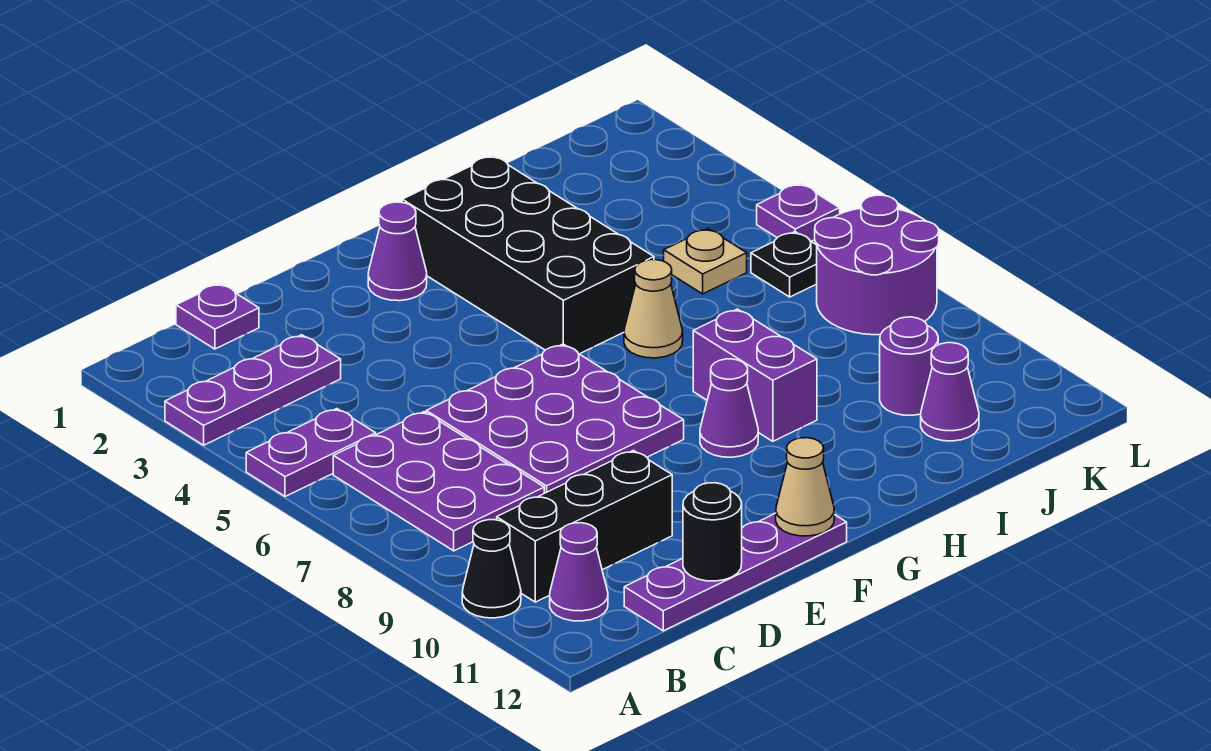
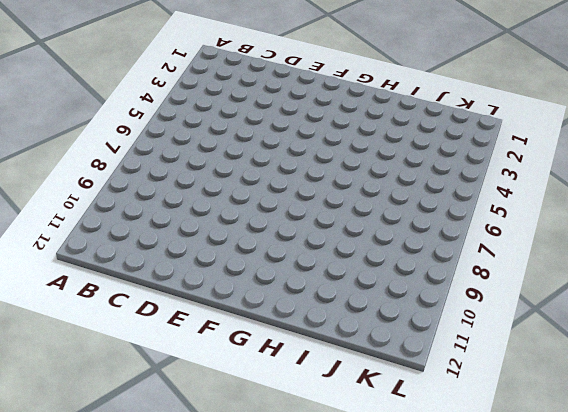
none -> purple plate A3:C3 level 1
none -> purple plate A5:B5 level 1
none -> black cone A10 level 1

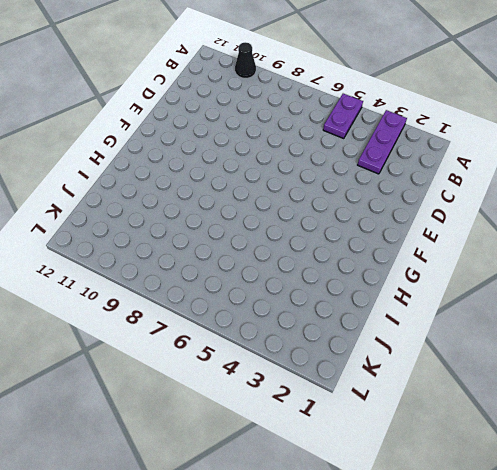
none -> purple plate B6:C8 level 1
none -> black brick B10:D10 level 1
none -> purple cone B11 level 1

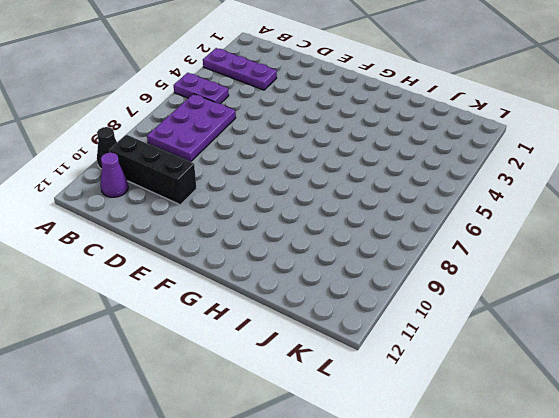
none -> purple plate C1 level 1
none -> purple plate C12:F12 level 1
none -> purple plate D6:F8 level 1

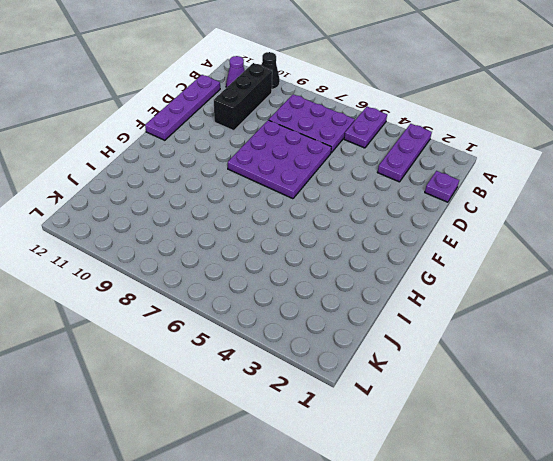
none -> purple cone F2 level 1
none -> black brick G2:H5 level 1
none -> purple cone G9 level 1

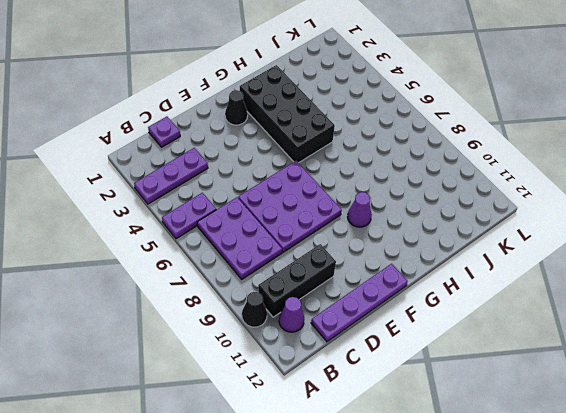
black cone F2 level 1 -> purple cone F2 level 1
none -> tan cone H6 level 1
none -> purple brick H8:H9 level 1
none -> tan plate J5 level 1

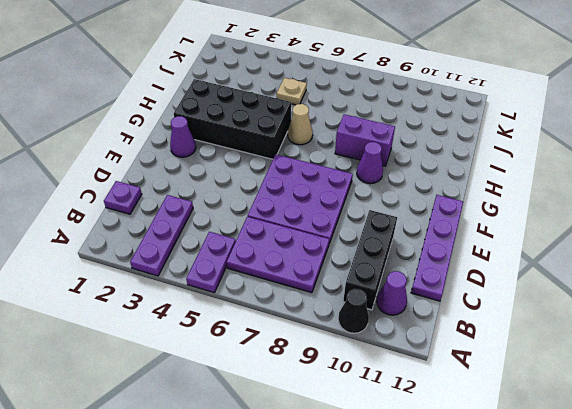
none -> purple round brick J10 level 1
none -> purple cone J11 level 1
none -> black plate K6 level 1

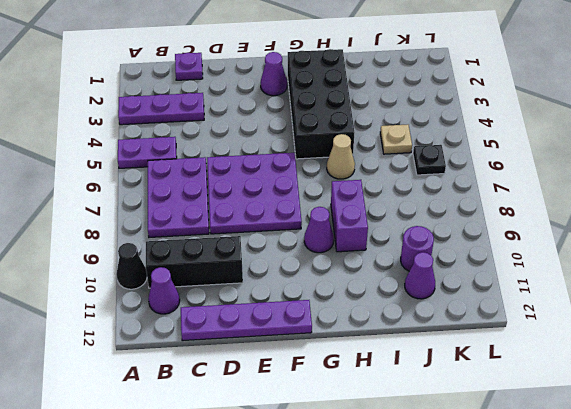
none -> purple round brick K7:L8 level 1
none -> purple plate L5 level 1
none -> black round brick D12 level 2

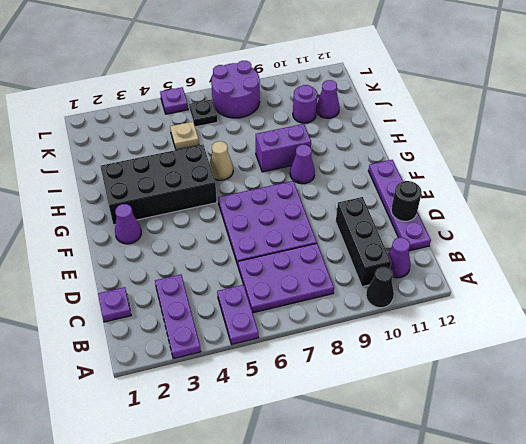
none -> tan cone F12 level 2

